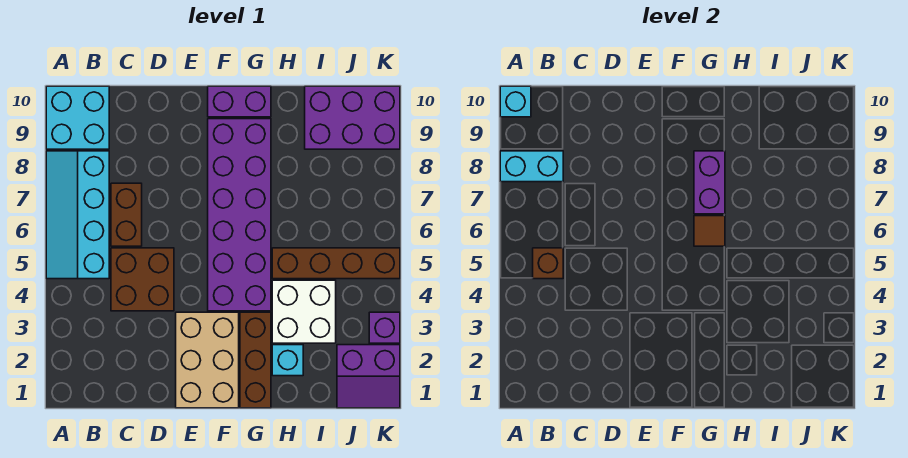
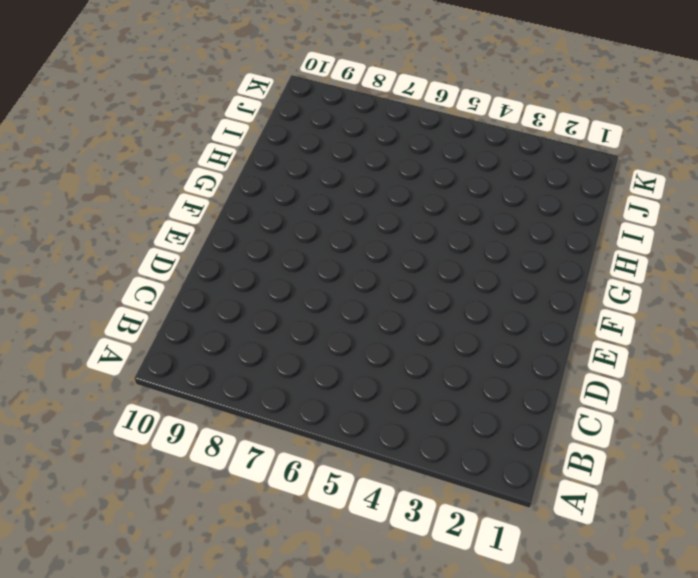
none -> cyan slope A5:B8 level 1 top B
none -> cyan brick A9:B10 level 1
none -> brown brick C4:D5 level 1

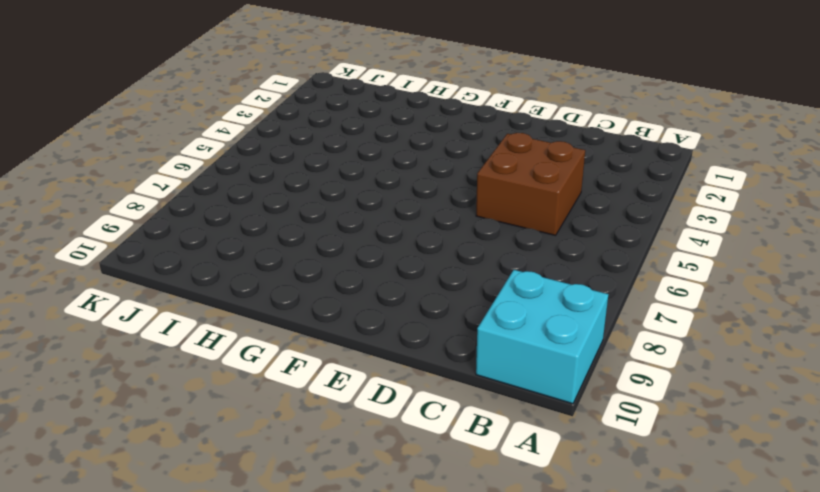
none -> cyan slope A5:B8 level 1 top B
none -> brown brick C6:C7 level 1
none -> tan brick E1:F3 level 1

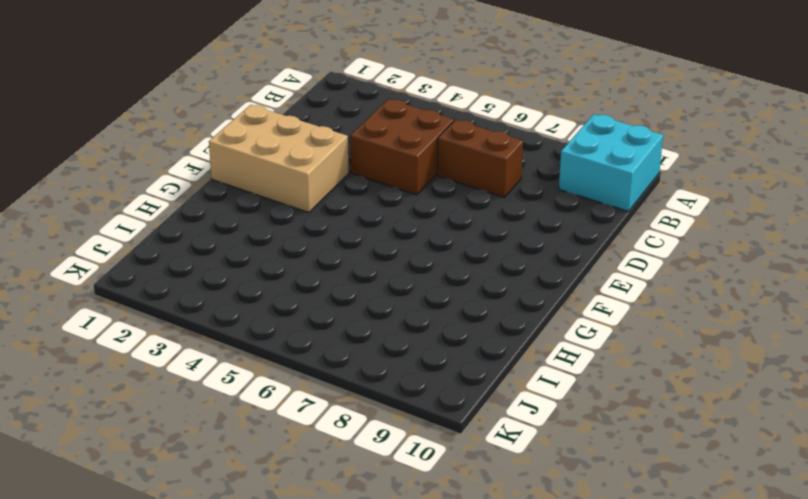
none -> cyan slope A5:B8 level 1 top B
none -> purple brick F4:G9 level 1
none -> purple brick F10:G10 level 1

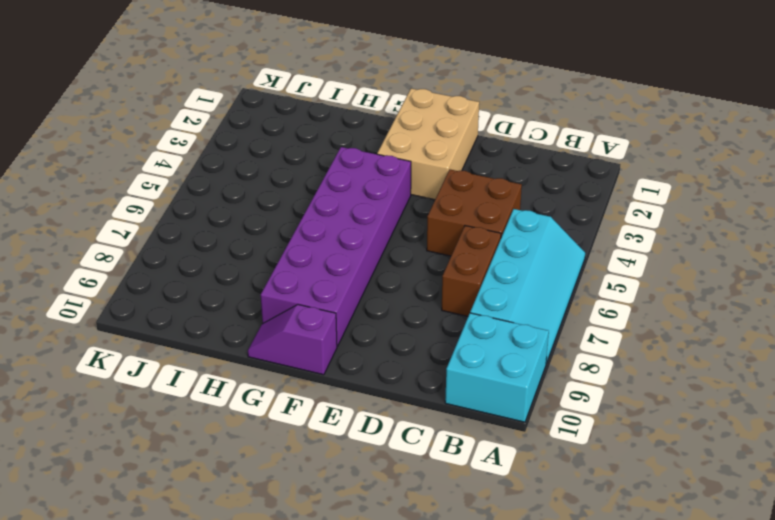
purple slope F10:G10 level 1 top F -> purple brick F10:G10 level 1
none -> brown brick G1:G3 level 1
none -> cyan brick H2 level 1
none -> white brick H3:I4 level 1

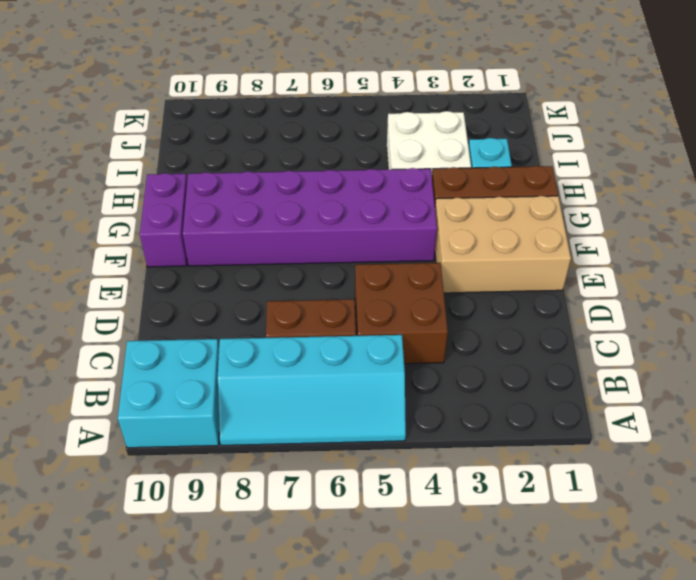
none -> brown brick H5:K5 level 1
none -> purple brick I9:K10 level 1
none -> purple slope J1:K2 level 1 top 2

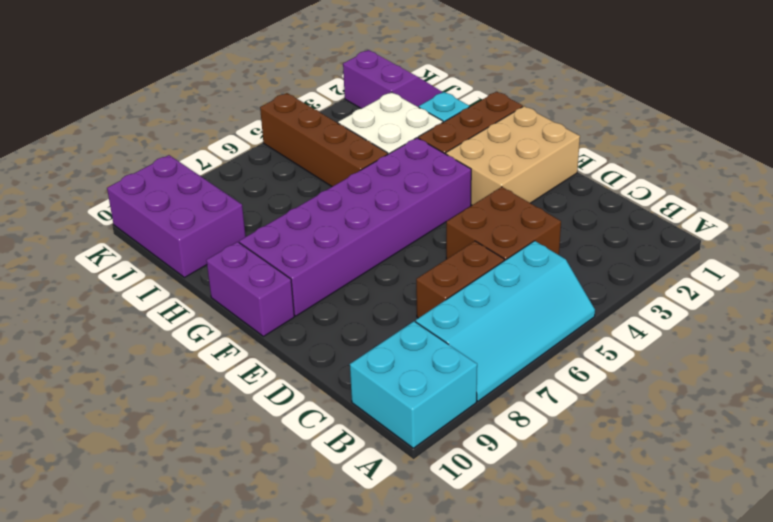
none -> purple brick K3 level 1
none -> cyan brick A8:B8 level 2
none -> cyan brick A10 level 2

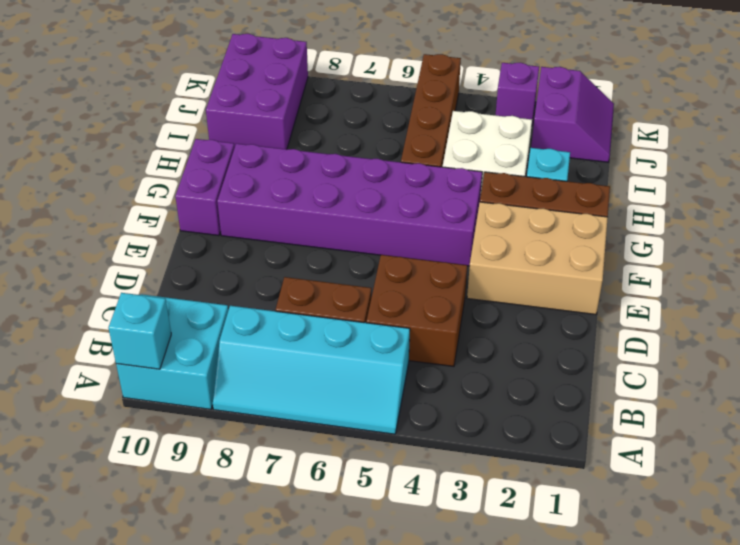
none -> cyan brick A8:B8 level 2
none -> brown brick B5 level 2
none -> brown tile G6 level 2

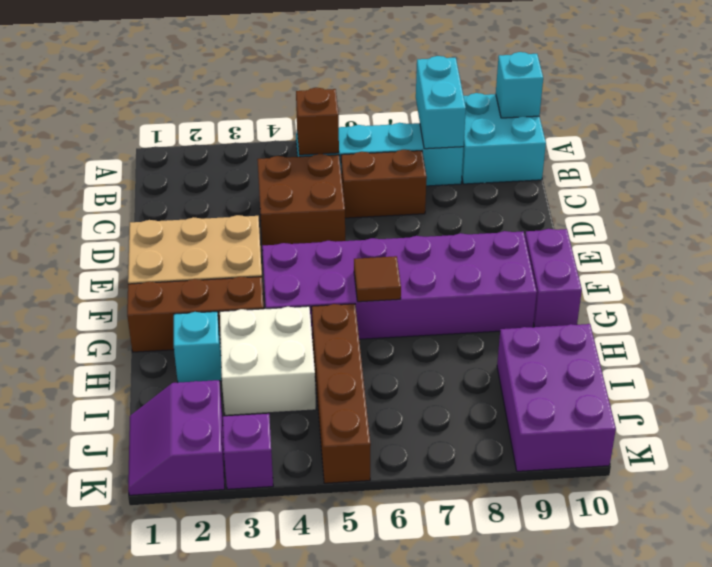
none -> purple brick G7:G8 level 2

